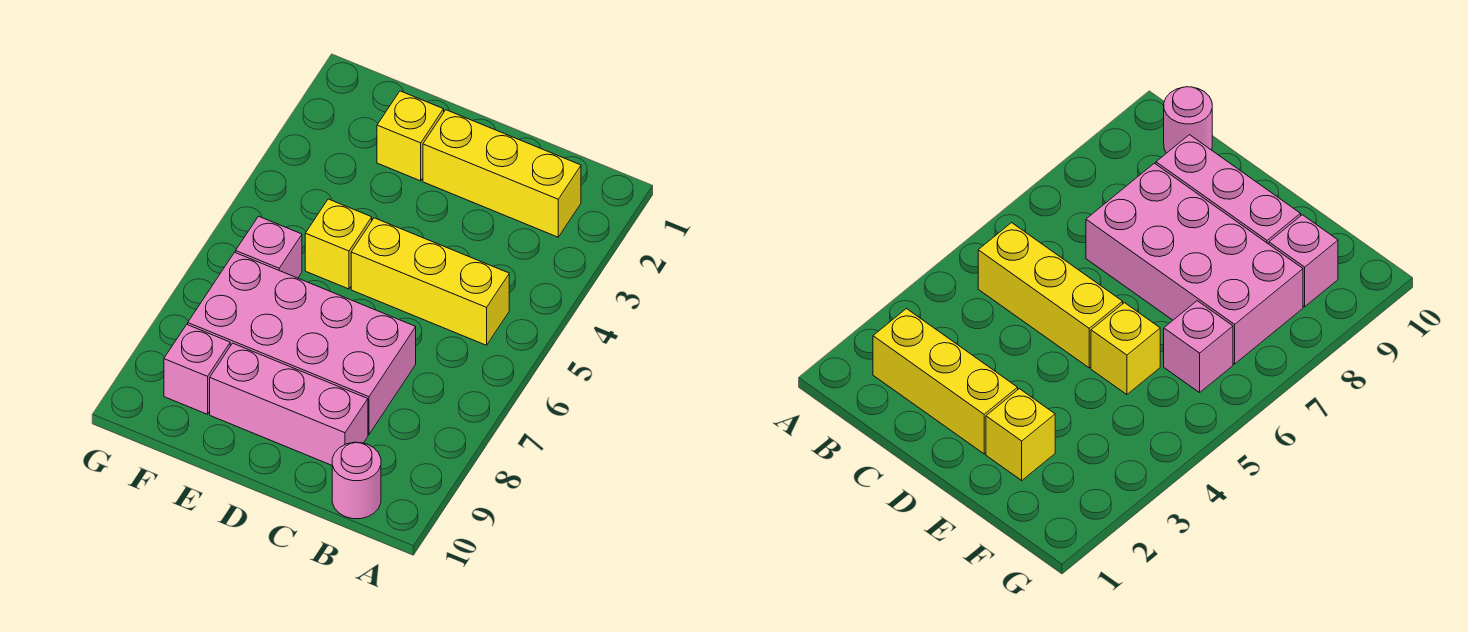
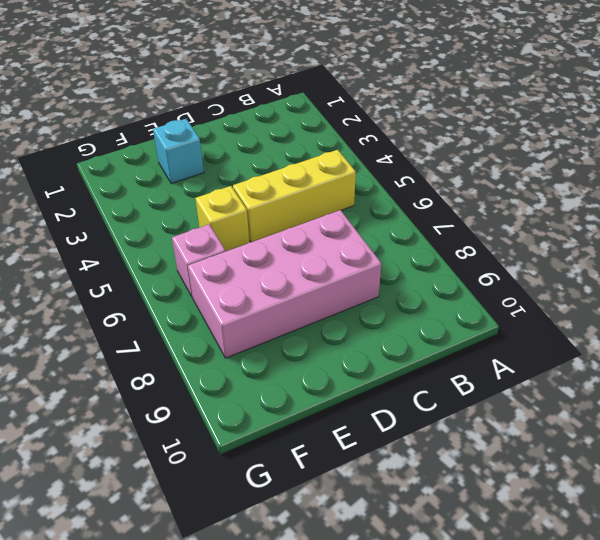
cyan brick E2 level 1 -> yellow brick E2 level 1
none -> yellow brick B2:D2 level 1
none -> pink round brick B10 level 1

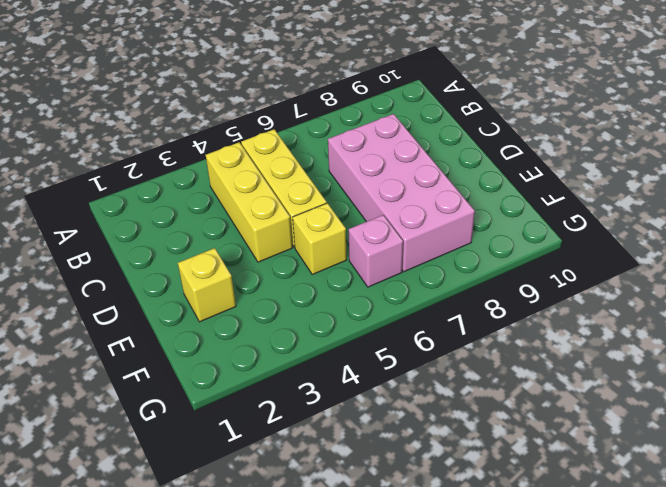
yellow brick B4:D4 level 1 -> yellow brick B2:D2 level 1
none -> pink round brick B10 level 1
none -> pink brick C9:E9 level 1

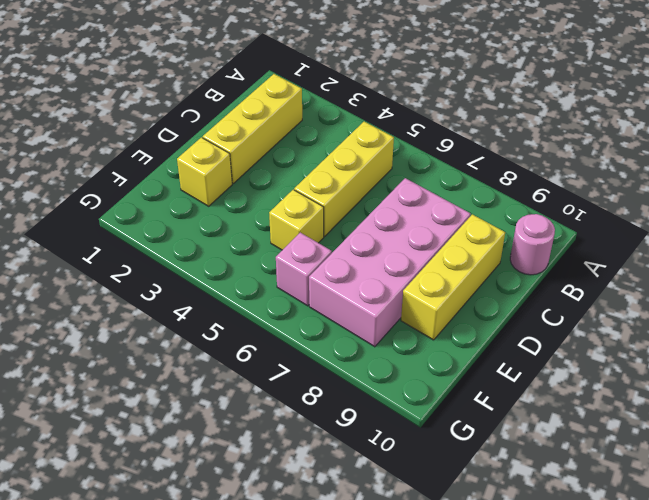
yellow brick C9:E9 level 1 -> pink brick C9:E9 level 1
none -> pink brick F9 level 1

